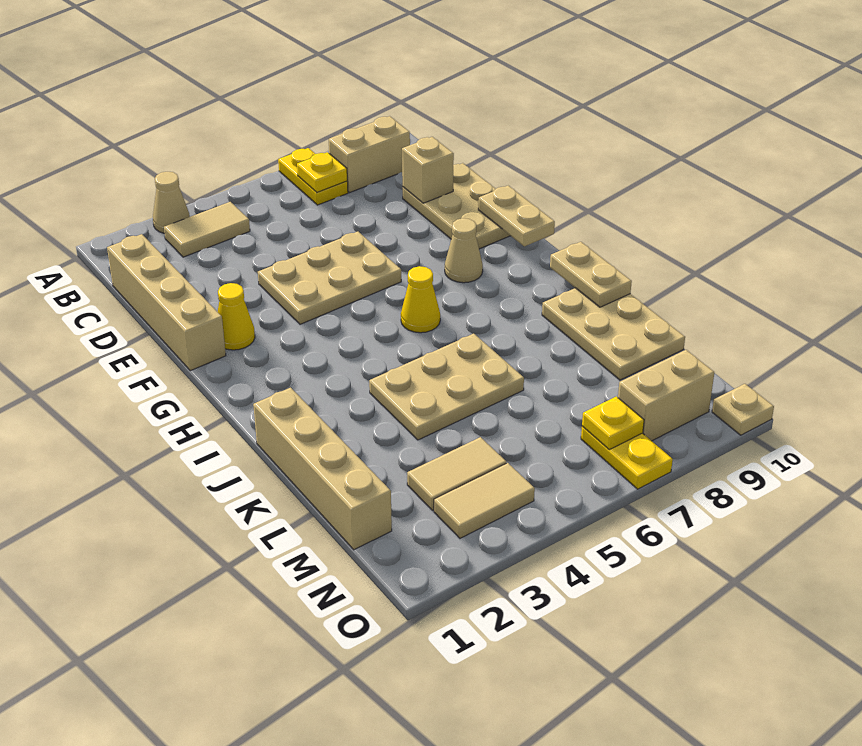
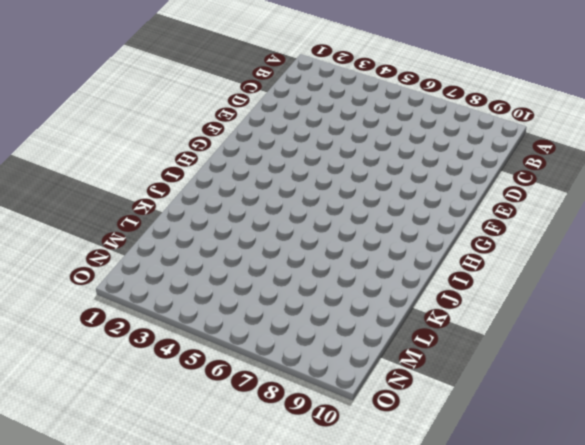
none -> tan cone A3 level 1
none -> yellow plate A7:B7 level 1
none -> tan tile B3:B4 level 1

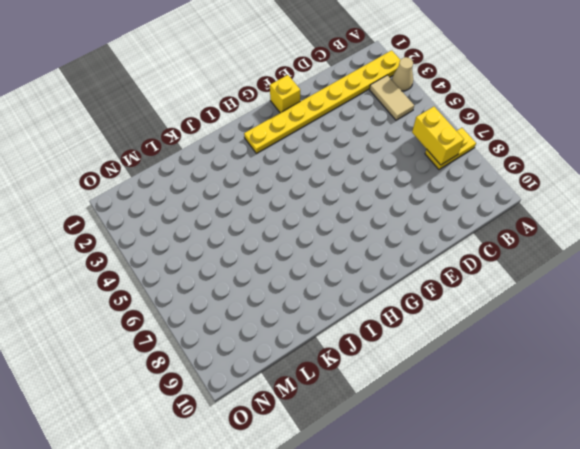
yellow plate A2:H2 level 1 -> yellow cone F2 level 1
yellow brick B6:B7 level 2 -> yellow plate B7 level 2
yellow brick F1 level 1 -> tan brick C1:F1 level 1
none -> tan brick B8:B9 level 1
none -> tan plate D9:F10 level 1
none -> tan plate E4:F6 level 1

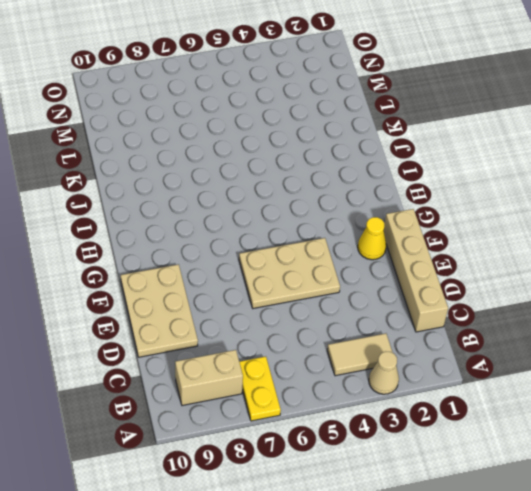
none -> tan cone G8 level 1
none -> yellow cone H6 level 1
none -> tan brick J1:M1 level 1

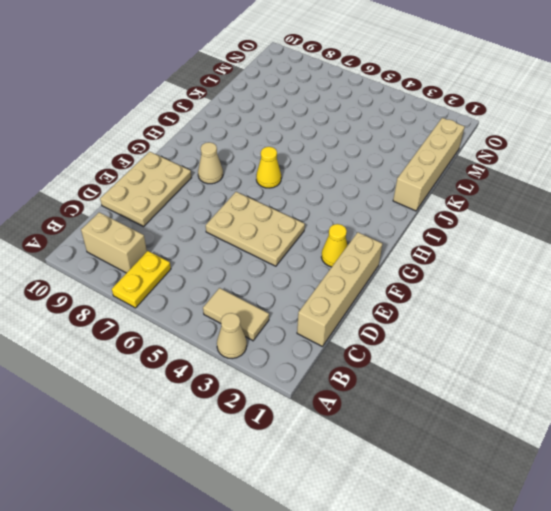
none -> tan plate J4:K6 level 1
none -> tan plate J9:L10 level 1
none -> tan tile M3:M4 level 1

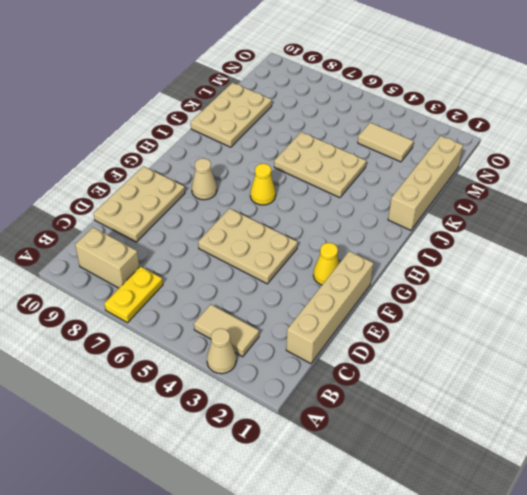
none -> tan tile N3:N4 level 1
none -> yellow plate N7:O7 level 1
none -> tan brick N8:N9 level 1

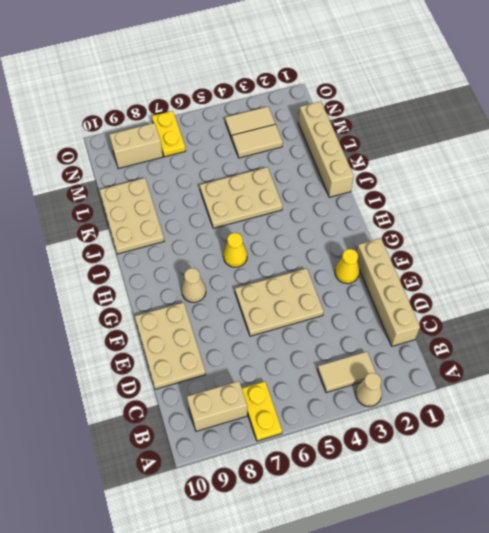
none -> tan plate O10 level 1
none -> yellow plate B7 level 2
none -> tan brick D9 level 2

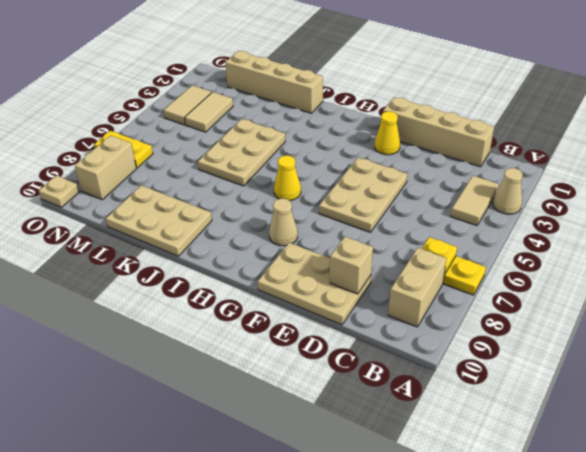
none -> tan plate F10:G10 level 2
none -> tan plate I10:J10 level 2
none -> yellow plate N7 level 2

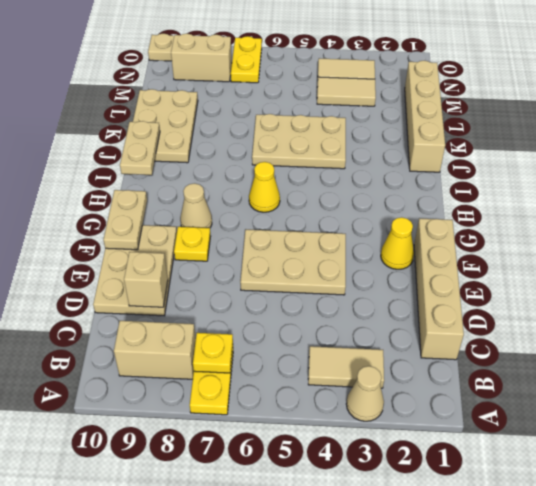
yellow plate F8 level 1 -> yellow plate N7 level 2

